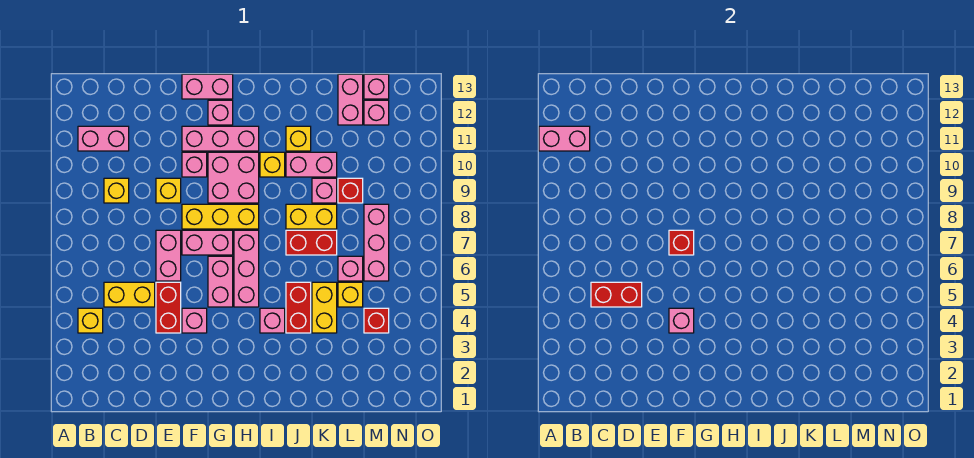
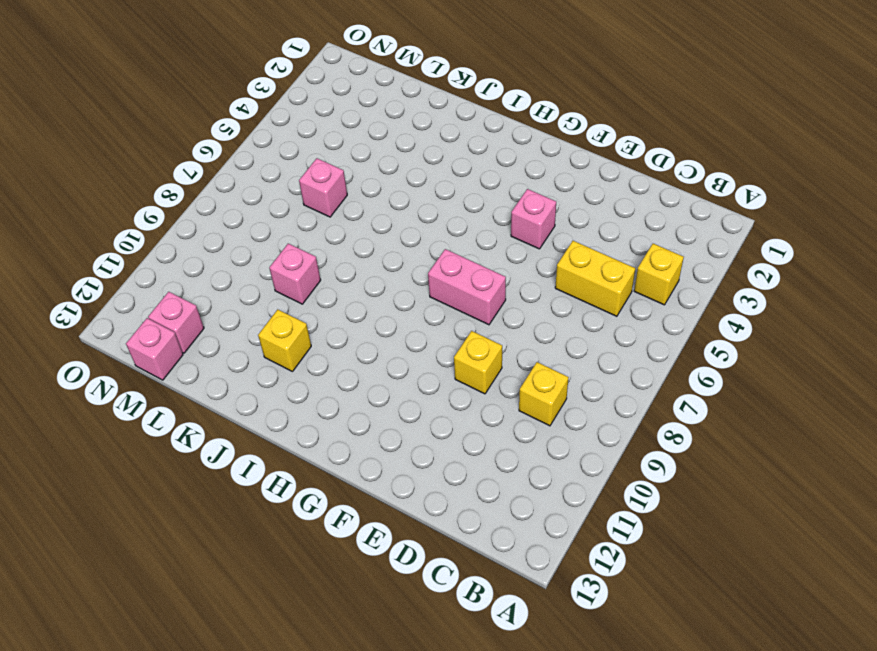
none -> pink brick B11:C11 level 1
none -> red brick E4:E5 level 1
none -> pink brick E6:E7 level 1
none -> yellow brick F8:H8 level 1

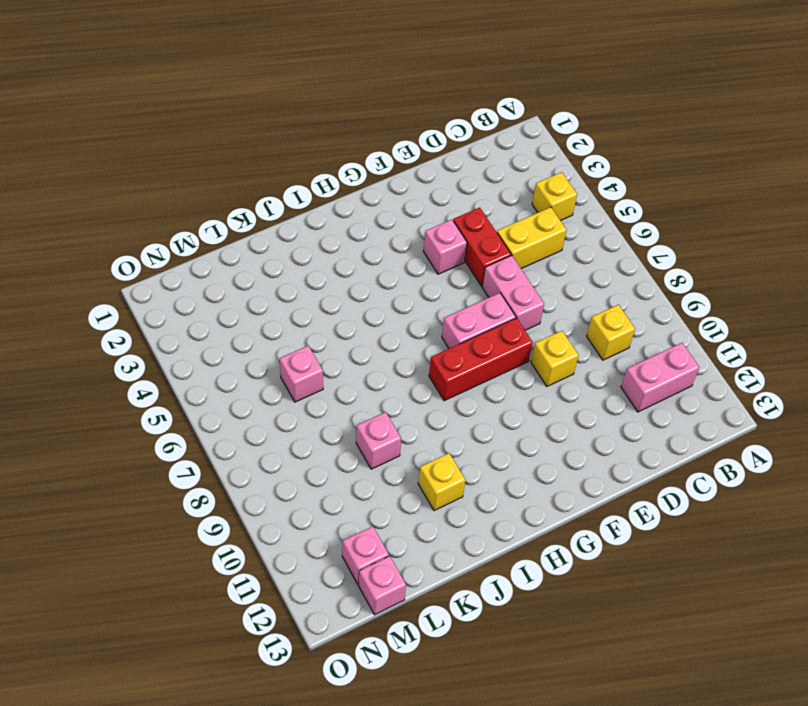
red brick F8:H8 level 1 -> yellow brick F8:H8 level 1
none -> pink brick F10 level 1
none -> pink brick F11:H11 level 1
none -> pink brick F13:G13 level 1
none -> pink brick G5:G6 level 1

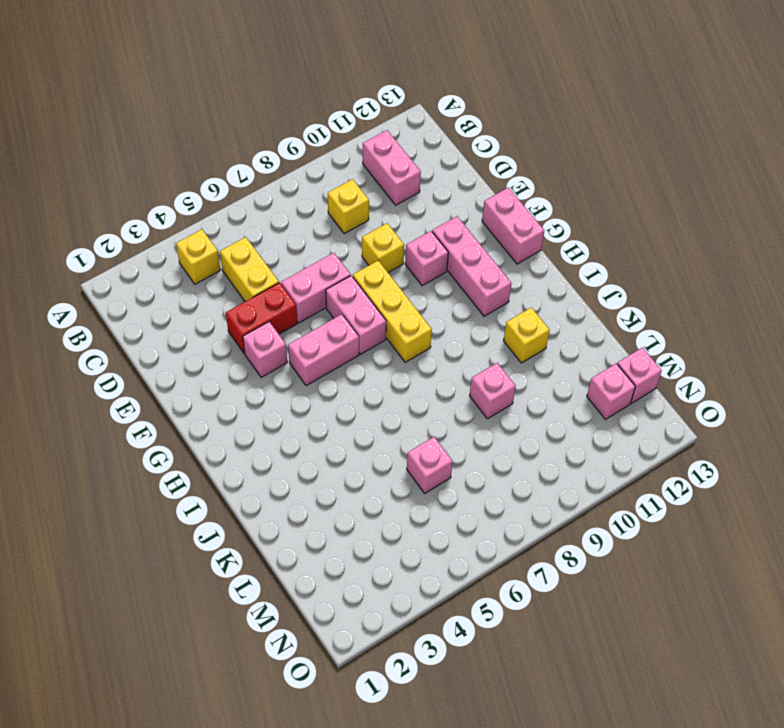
none -> pink brick G9:H10 level 1
none -> pink brick G12 level 1
none -> pink brick H5:H7 level 1
none -> pink brick I4 level 1

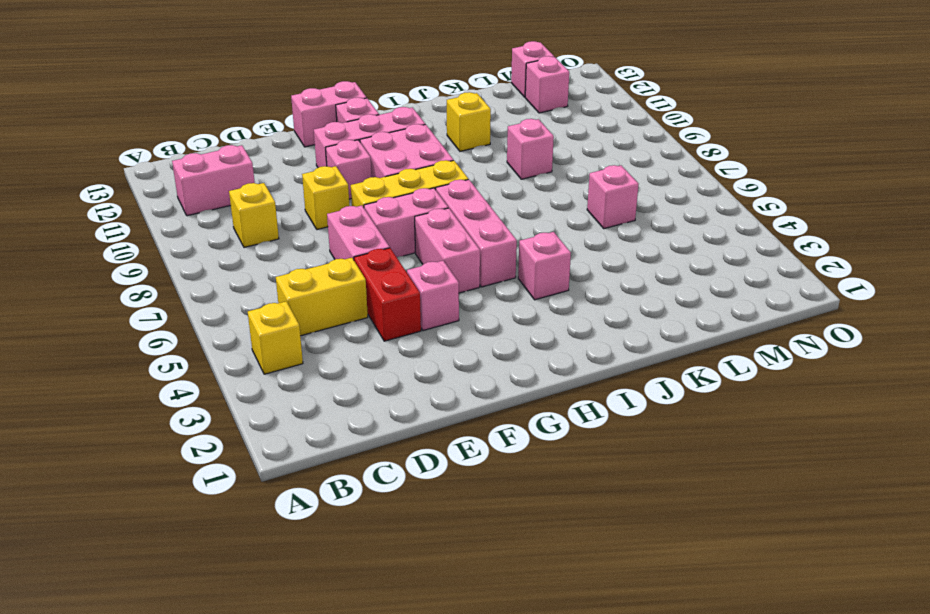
none -> yellow brick I10 level 1
none -> red brick J4:J5 level 1
none -> red brick J7:K7 level 1
none -> yellow brick J8:K8 level 1

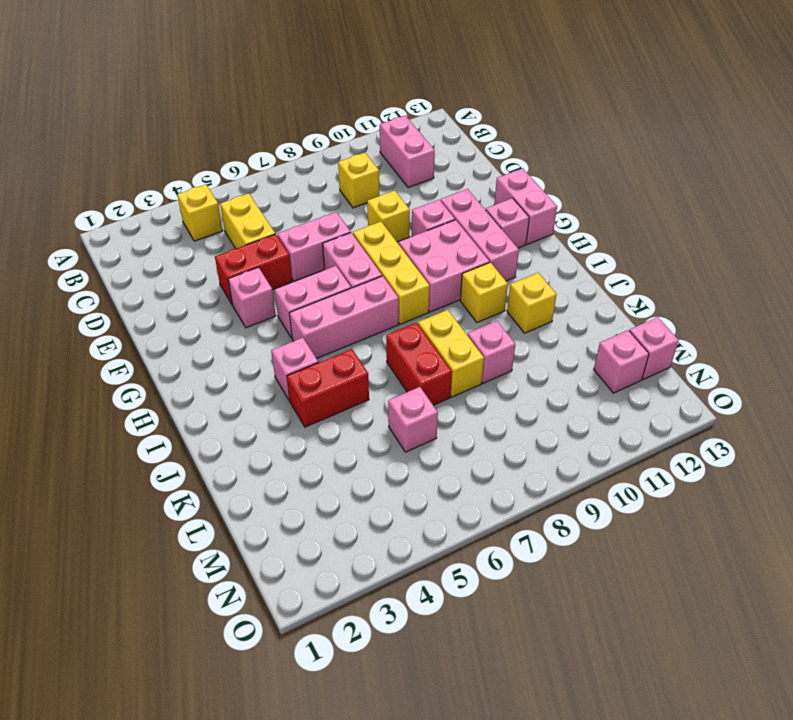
none -> pink brick J10:K10 level 1
none -> yellow brick K4:K5 level 1
none -> yellow brick L5 level 1
none -> red brick L9 level 1

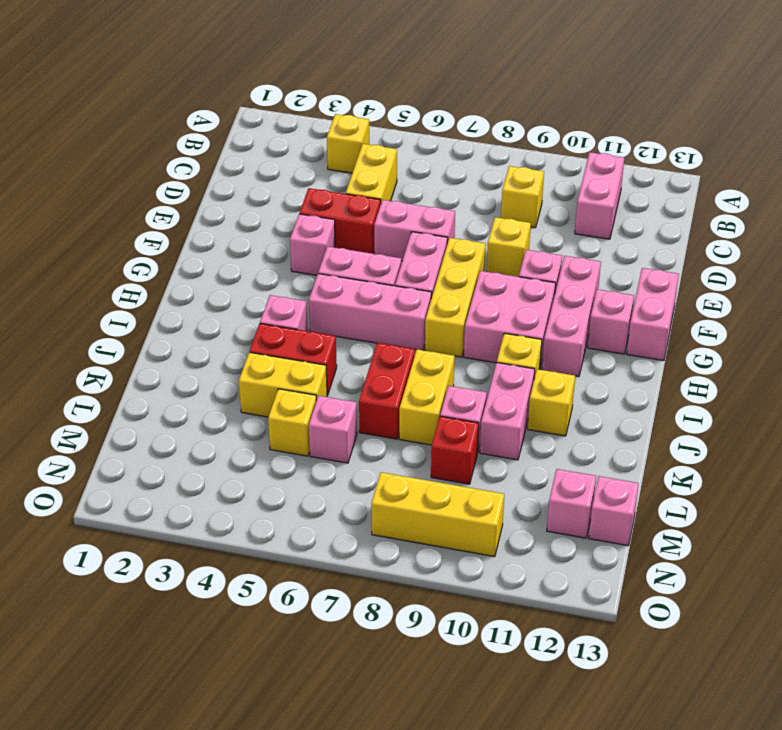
yellow brick N8:N10 level 1 -> none
none -> pink brick L12:L13 level 1
none -> red brick M4 level 1
none -> pink brick M6:M8 level 1
none -> pink brick A11:B11 level 2

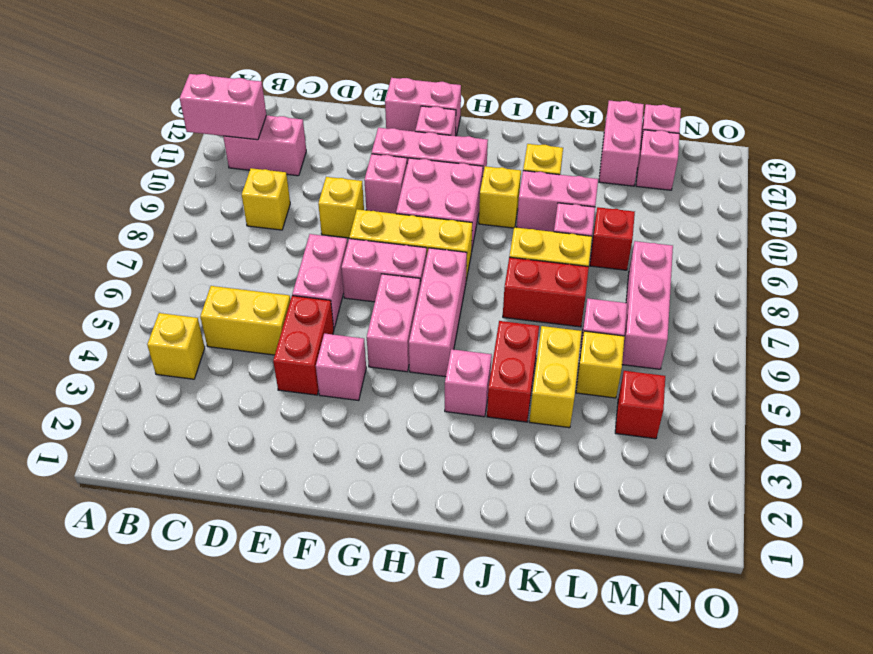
none -> red brick C5:D5 level 2
none -> pink brick F4 level 2
none -> red brick F7 level 2

